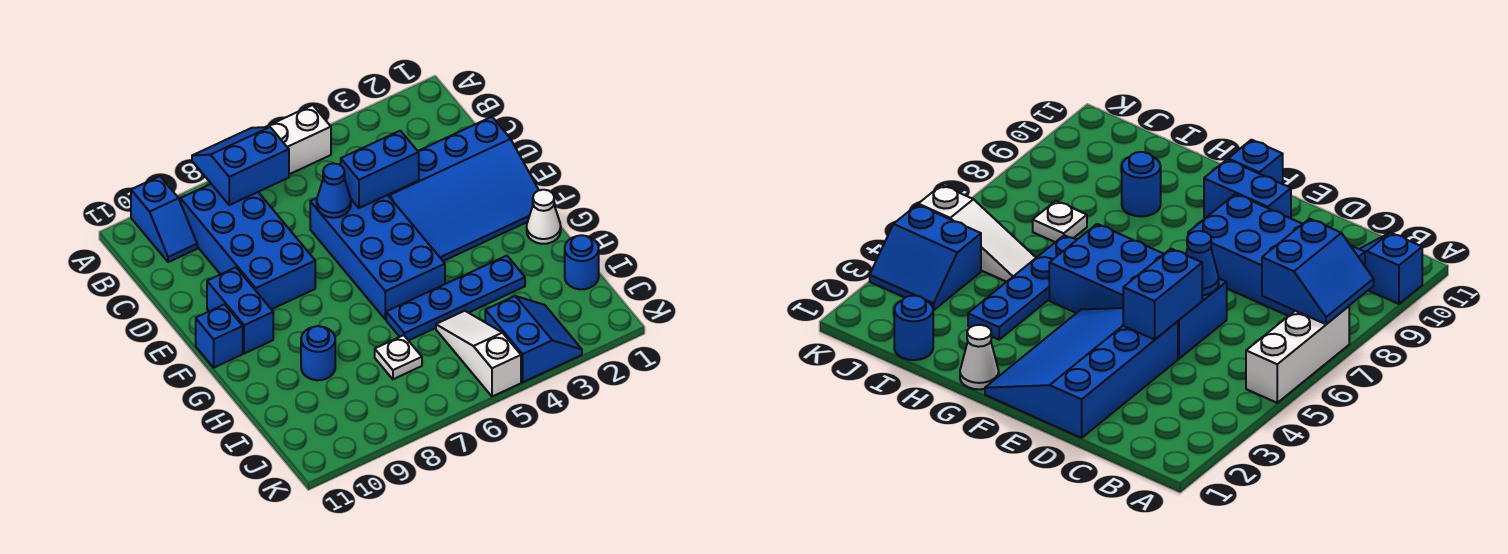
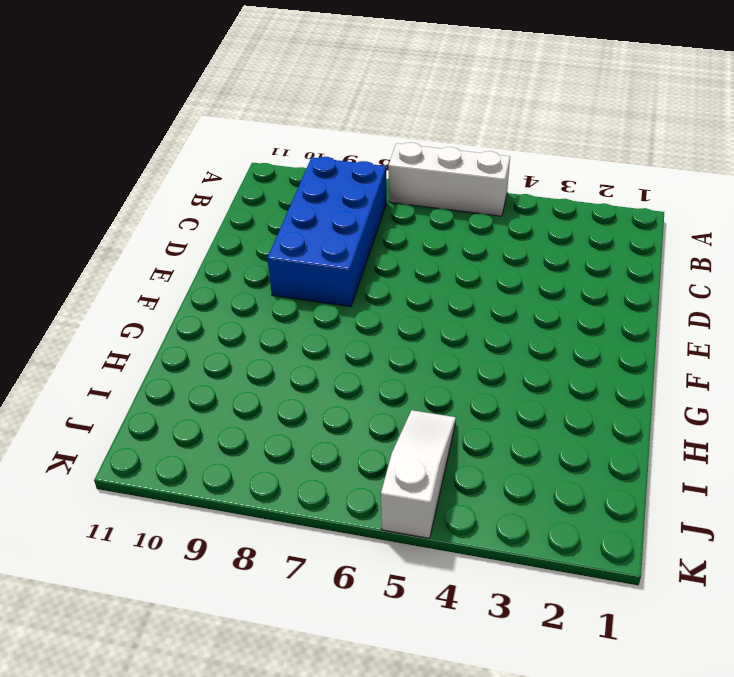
none -> blue slope A10:B10 level 1 top A
none -> blue slope D1:F4 level 1 top D
none -> blue brick D5:G6 level 1

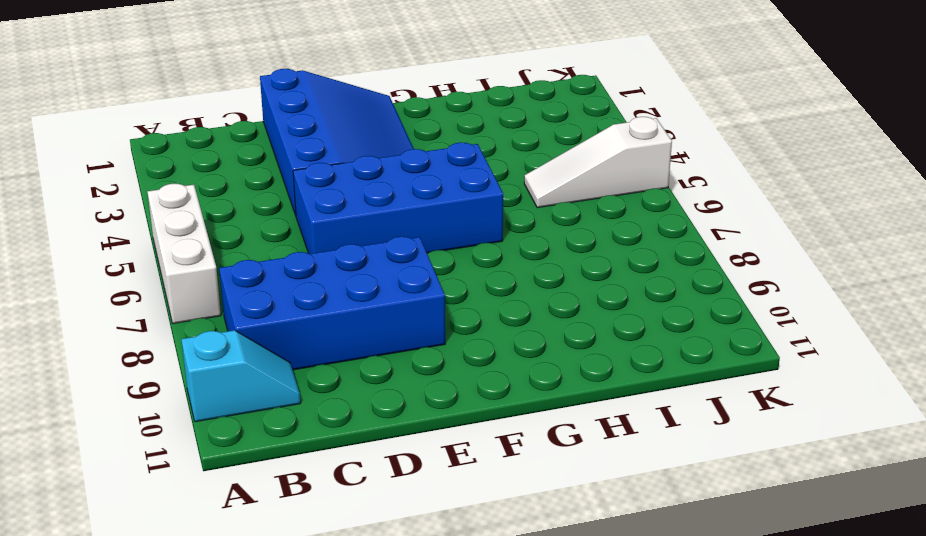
cyan slope A10:B10 level 1 top A -> blue slope A10:B10 level 1 top A
none -> blue brick E10:F10 level 1
none -> blue brick F11 level 1
none -> white cone G1 level 1

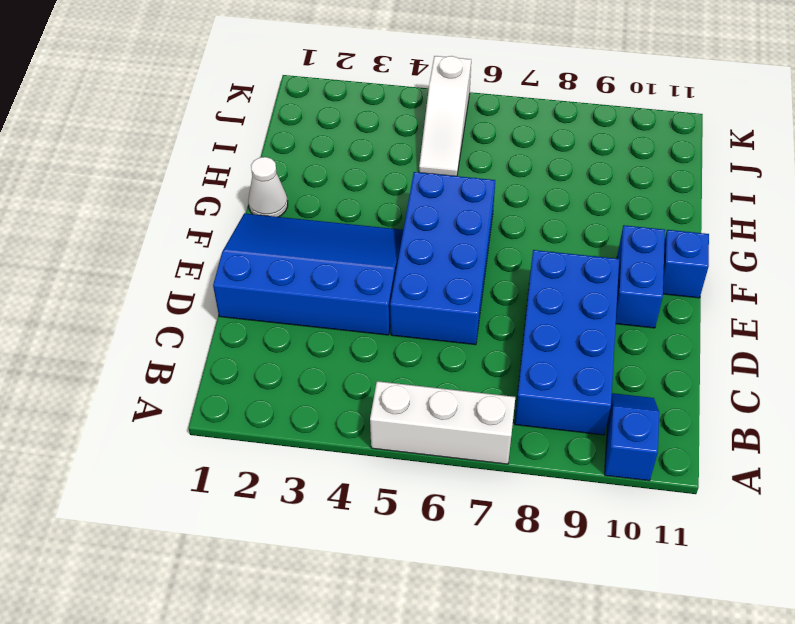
none -> blue plate H3:H6 level 1
none -> blue round brick H9 level 1
none -> blue round brick I1 level 1

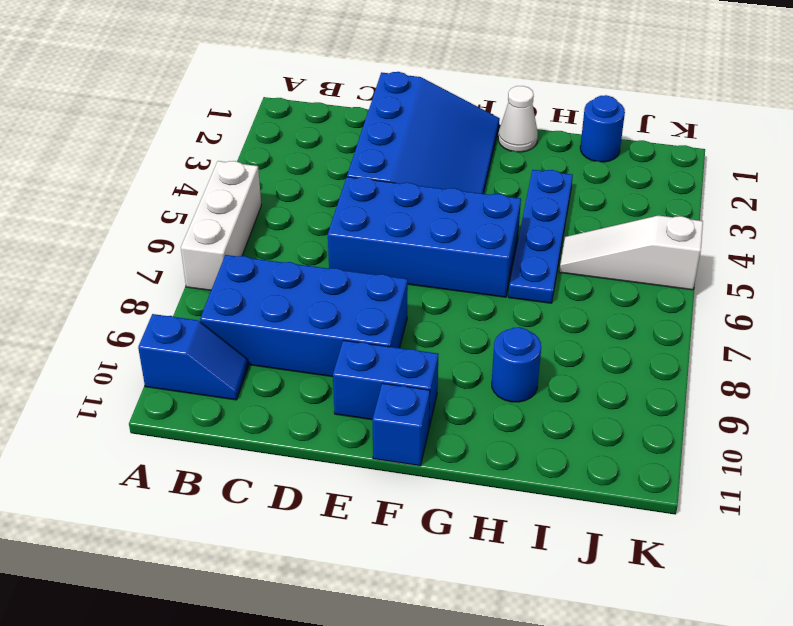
none -> white plate I7 level 1
none -> blue slope J3:K4 level 1 top 4
none -> blue slope A7:B8 level 2 top B

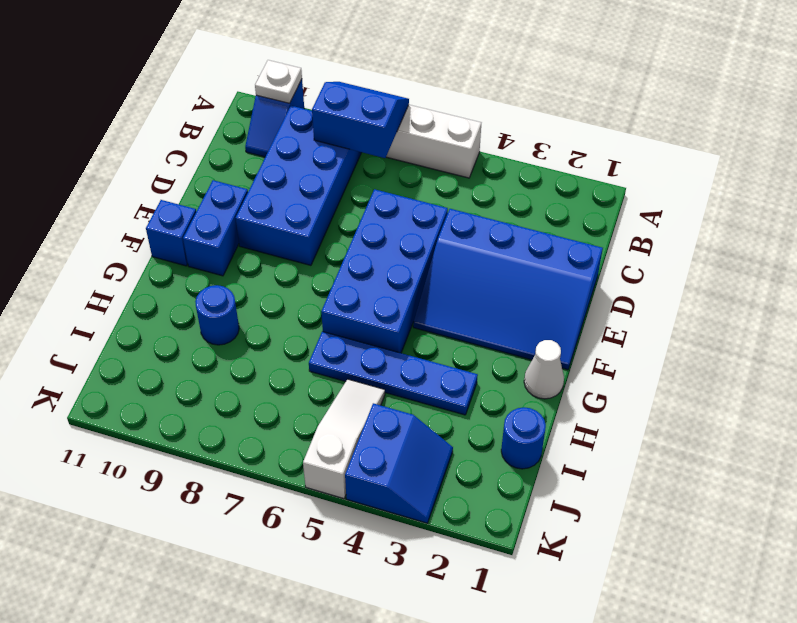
white plate A10 level 2 -> white plate I7 level 1
none -> blue brick D4:D5 level 2
none -> blue cone D6 level 2

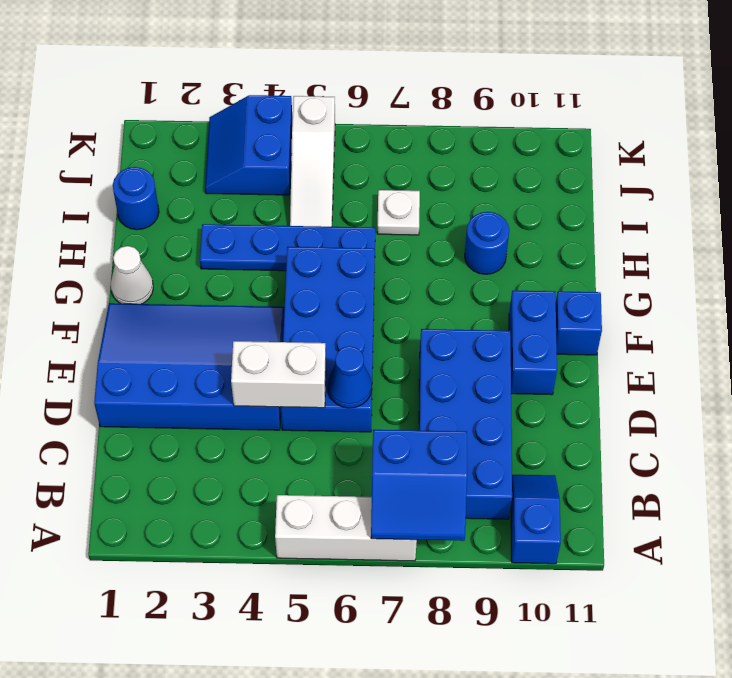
white brick D4:D5 level 2 -> blue brick D4:D5 level 2

